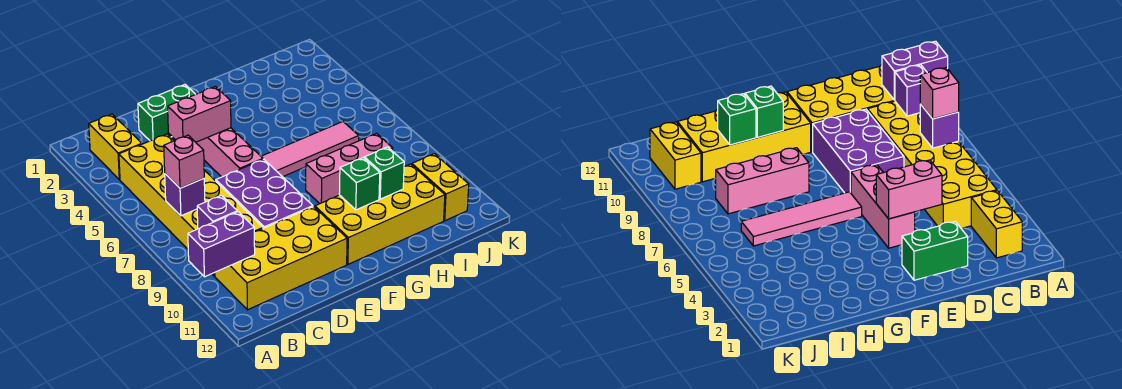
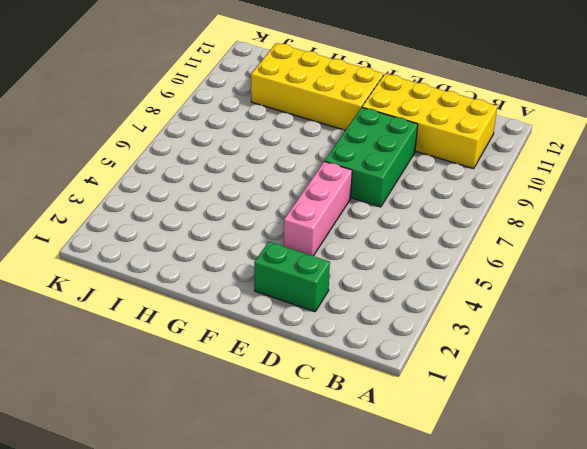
green brick D7:E9 level 1 -> purple brick D7:E9 level 1
none -> yellow brick B2:B3 level 1
none -> yellow brick B4:C9 level 1
none -> pink tile F6:I6 level 1

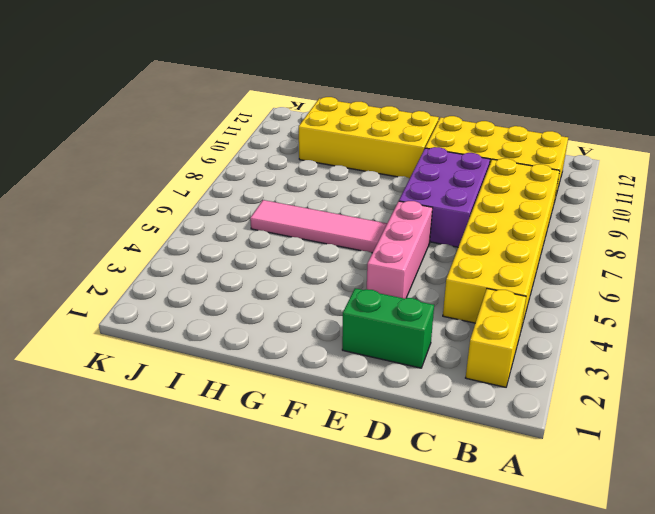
none -> pink brick G8:I8 level 1
none -> yellow brick J10:J11 level 1
none -> purple brick A10:B10 level 2

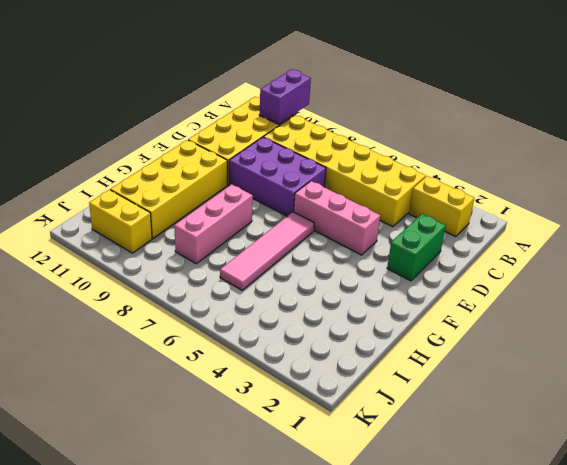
none -> purple brick B7 level 2
none -> purple brick B9 level 2
none -> pink brick D4:E4 level 2

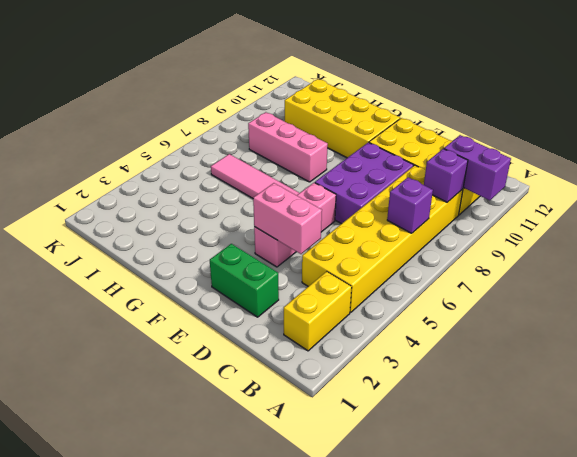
none -> yellow brick J10:J11 level 1
none -> green brick G10 level 2
none -> green brick H10 level 2

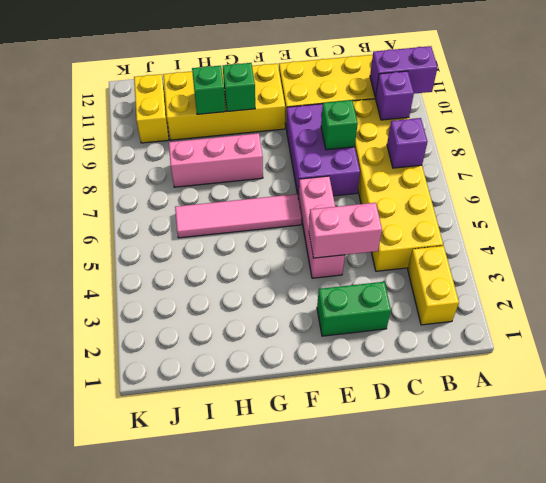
green brick D8 level 2 -> none
none -> pink brick B7 level 3

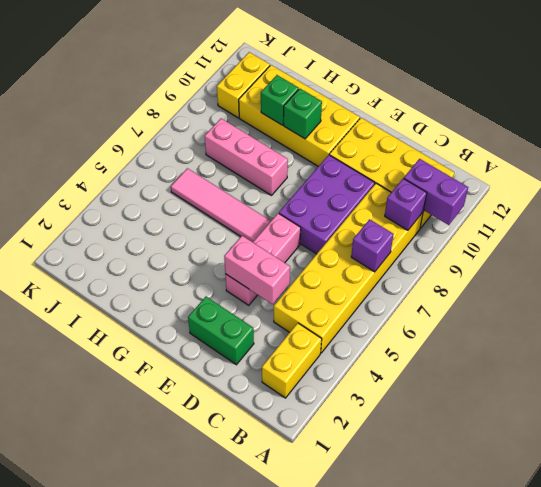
none -> pink brick B7 level 3

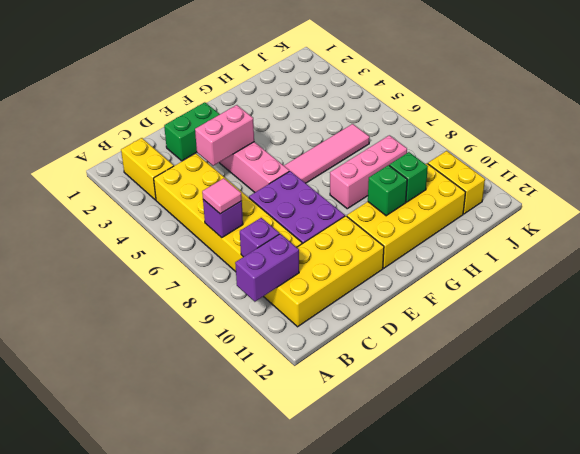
pink tile B7 level 3 -> pink brick B7 level 3

